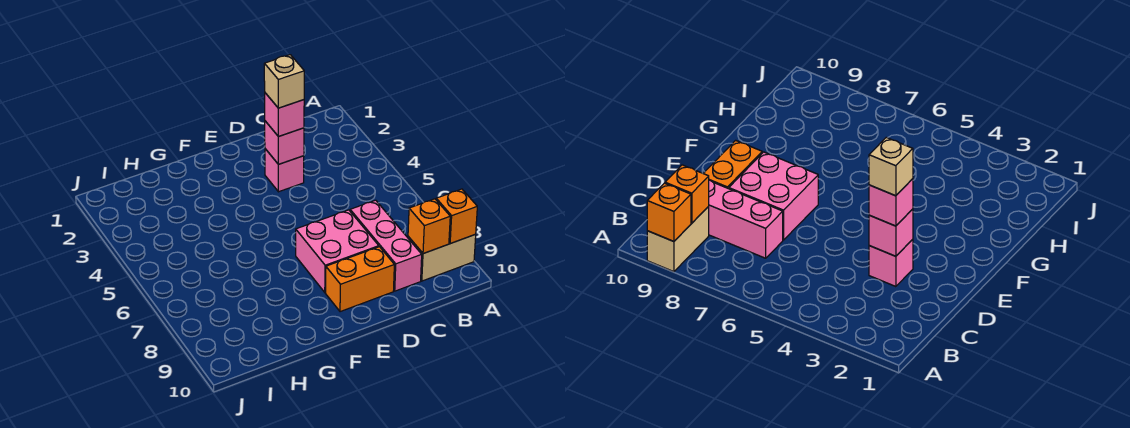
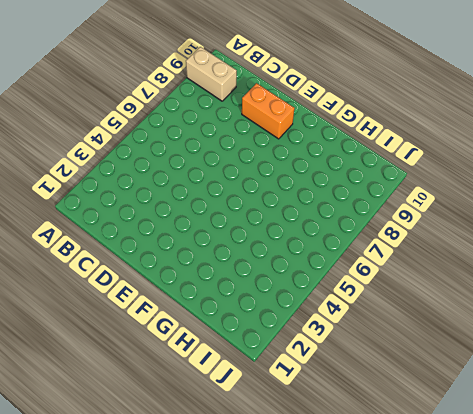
none -> pink brick C7:C9 level 1
none -> pink brick D3 level 1

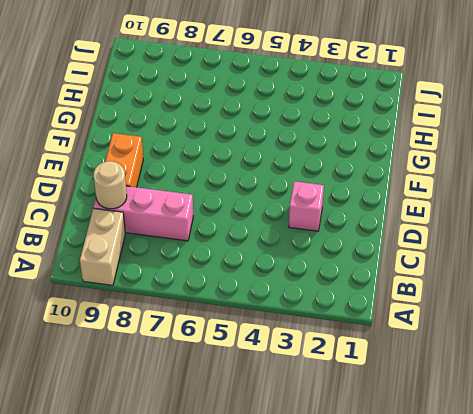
tan round brick C9 level 2 -> none
none -> pink brick D7:E8 level 1
none -> orange brick A9 level 2

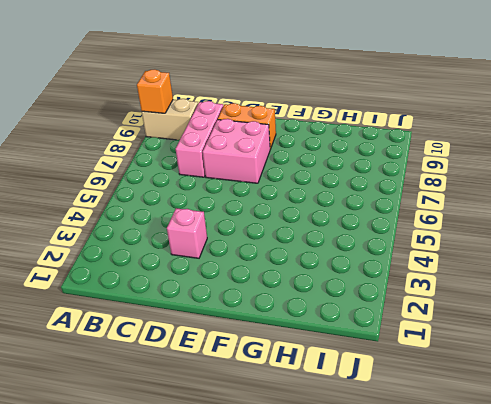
none -> orange brick B9 level 2
none -> pink brick D3 level 2

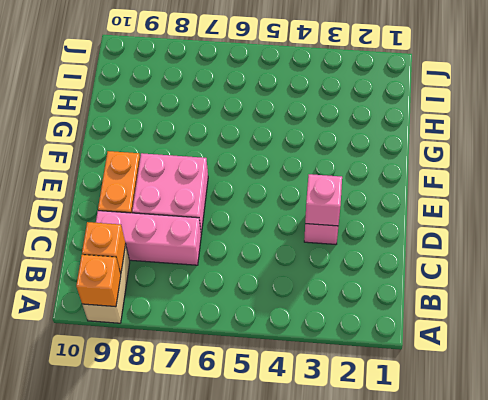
none -> pink brick D3 level 3
none -> tan brick D3 level 4

